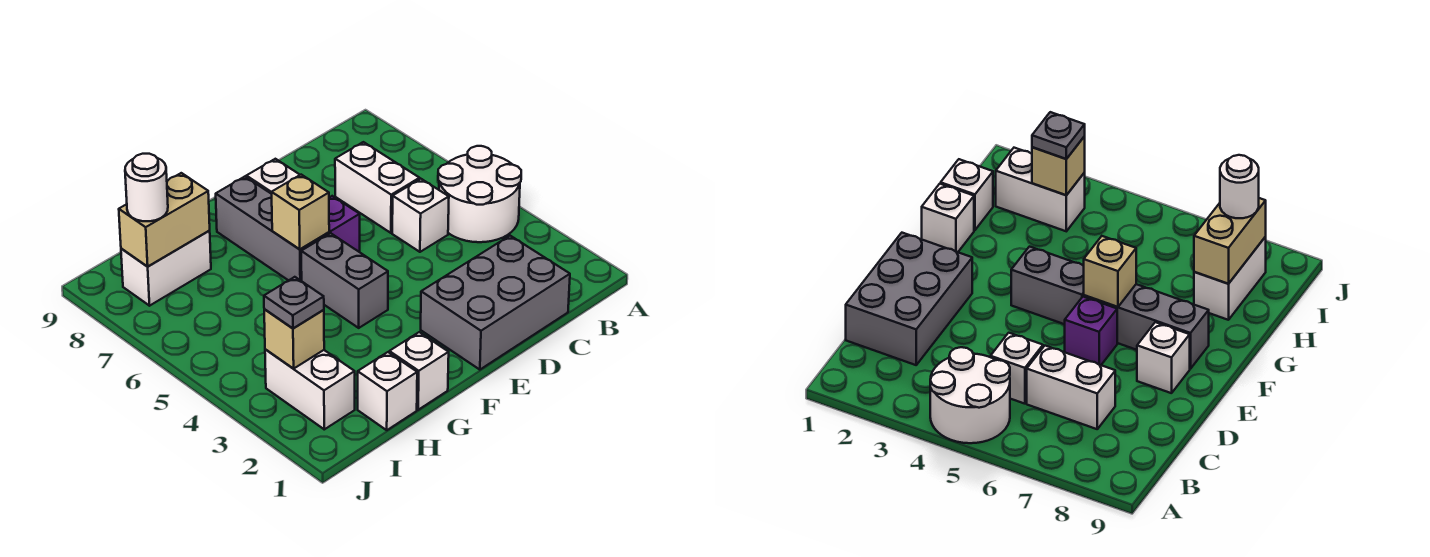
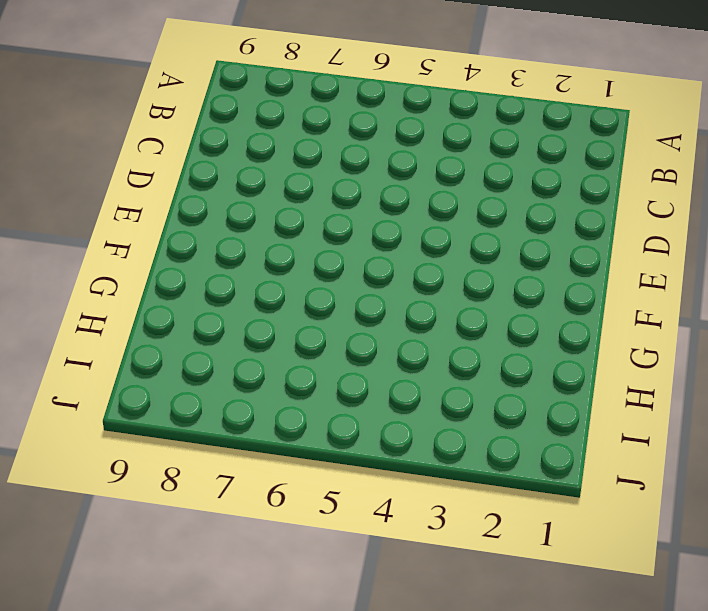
none -> white round brick A4:B5 level 1
none -> grey brick C1:E2 level 1
none -> white brick C5 level 1

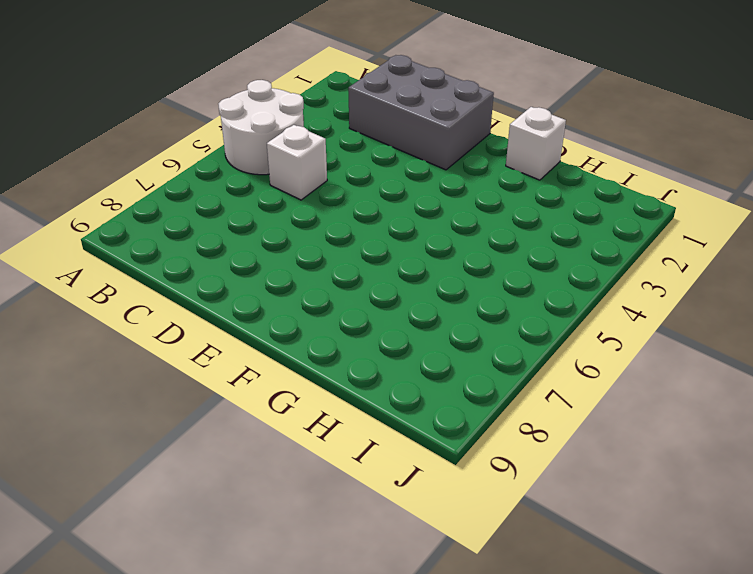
none -> white brick C6:C7 level 1
none -> purple brick E6 level 1
none -> white brick E8 level 1

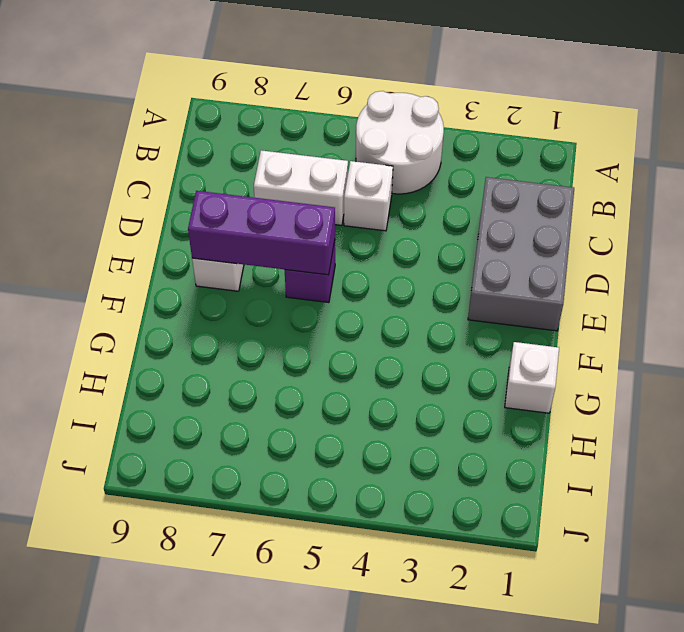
purple brick E6:E8 level 2 -> none
none -> grey brick F4:F5 level 1
none -> grey brick F6:F8 level 1
none -> white brick H1 level 1

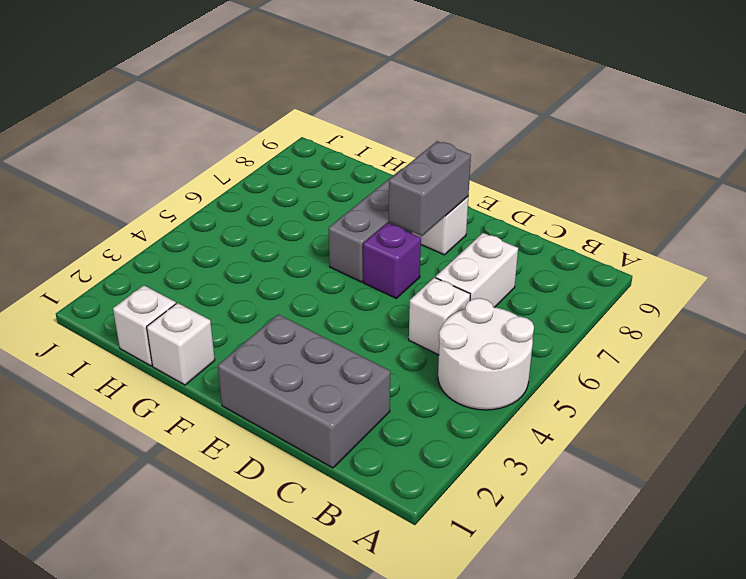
grey brick E7:E8 level 2 -> grey brick F4:F5 level 1
none -> white brick H8:I8 level 1
none -> white brick I2:I3 level 1
none -> tan brick F6 level 2

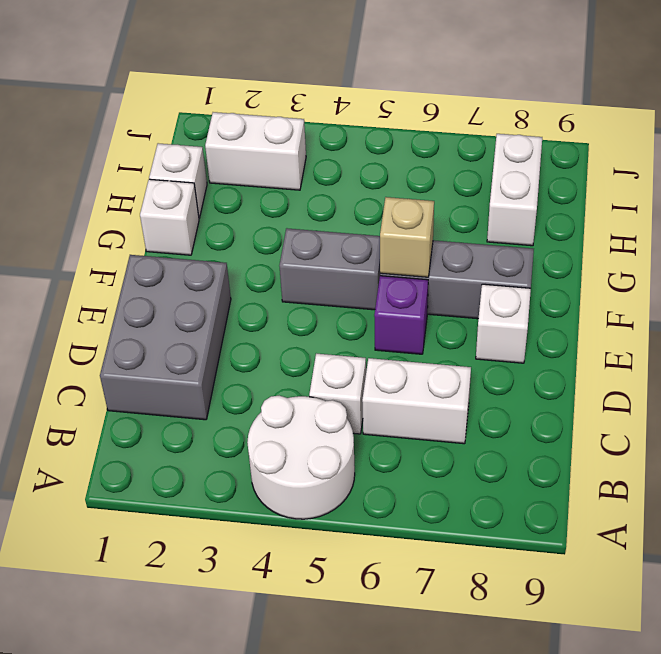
none -> tan brick H8:I8 level 2
none -> tan brick I3 level 2
none -> grey plate I3 level 3

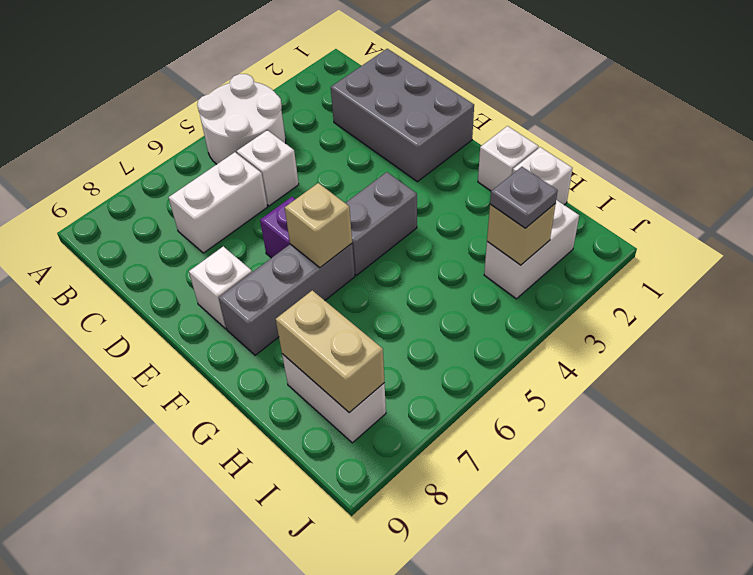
none -> white round brick I8 level 3

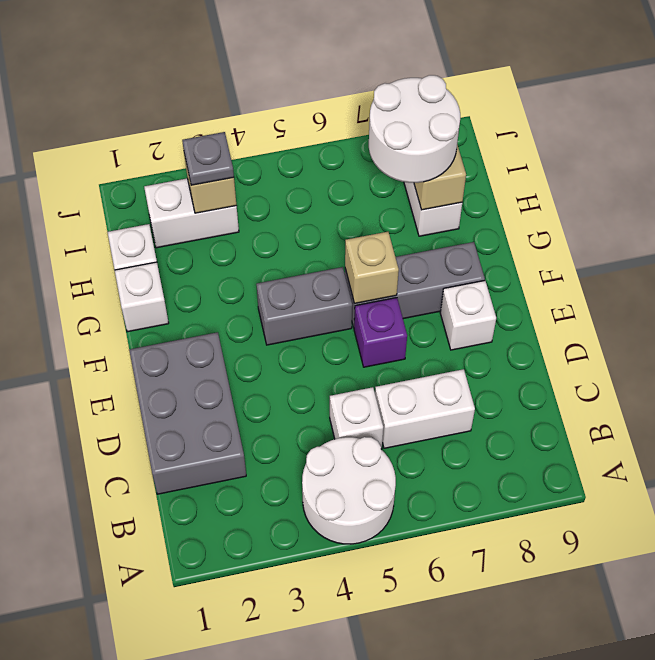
white round brick H7:I8 level 3 -> white round brick I8 level 3

